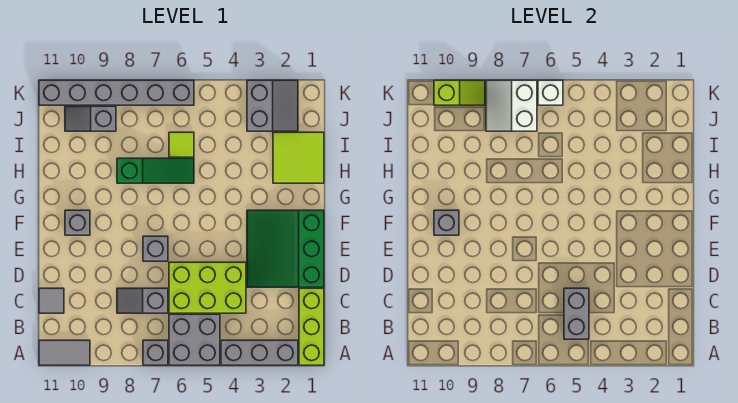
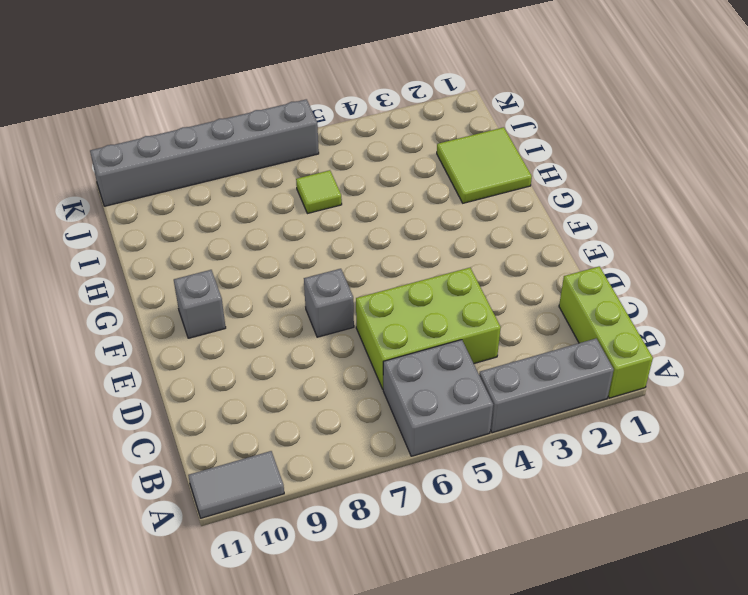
none -> grey brick A7 level 1
none -> grey slope C7:C8 level 1 top 7
none -> grey tile C11 level 1

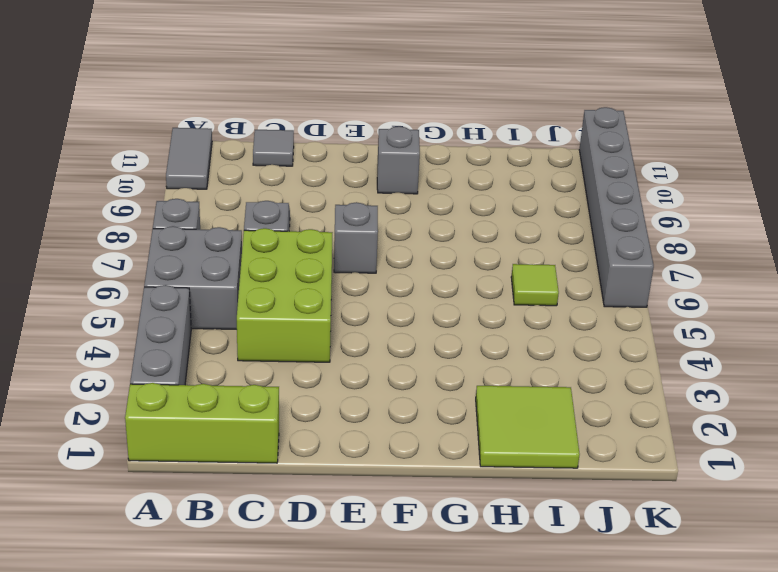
none -> green slope D1:F3 level 1 top 1
none -> green slope H6:H8 level 1 top 8
none -> grey slope J2:K3 level 1 top 3

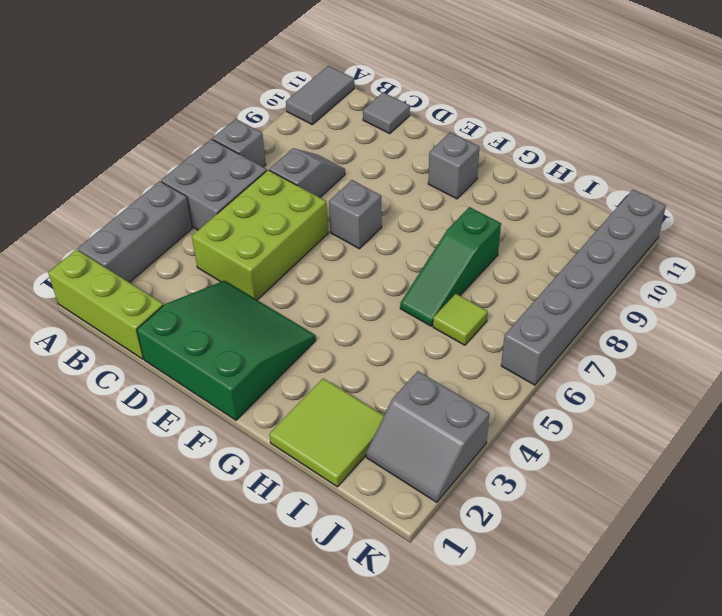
none -> grey slope J9:J10 level 1 top 9
none -> grey brick B5:C5 level 2
none -> grey brick F10 level 2

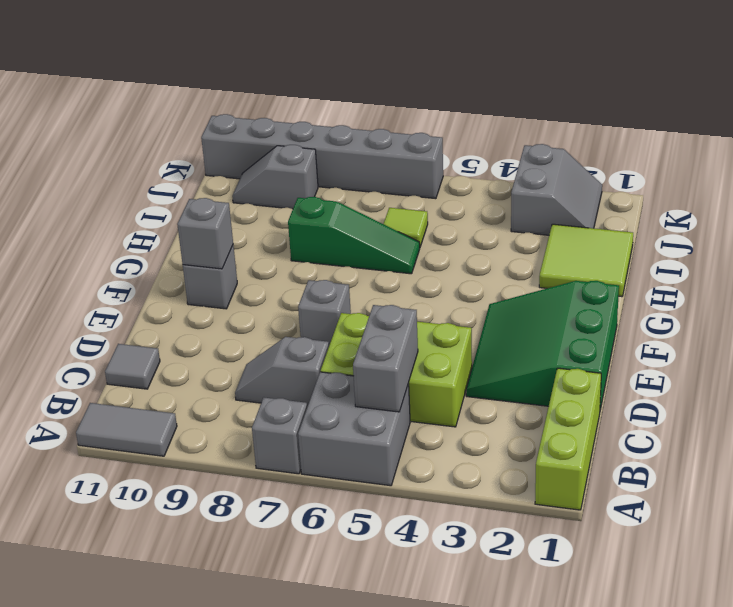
none -> grey brick A2:A4 level 1
none -> white slope J7:K8 level 2 top 7
none -> white brick K6 level 2

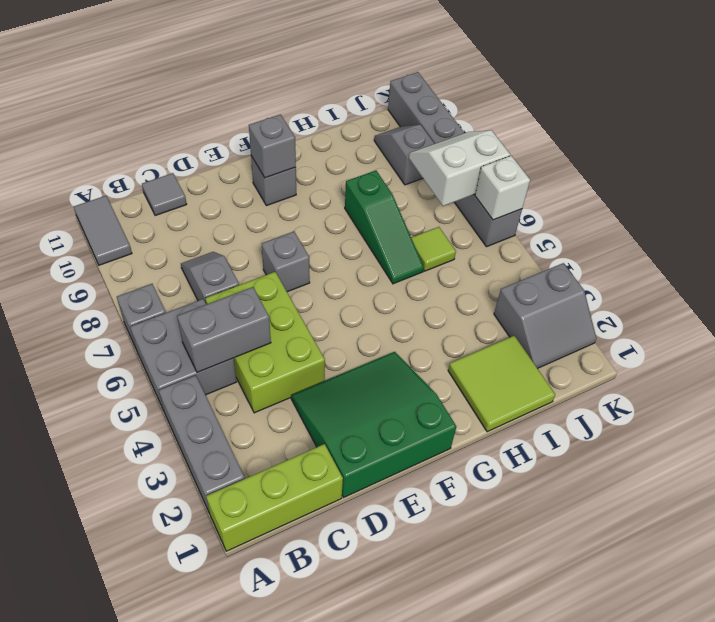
none -> lime slope K9:K10 level 2 top 10

